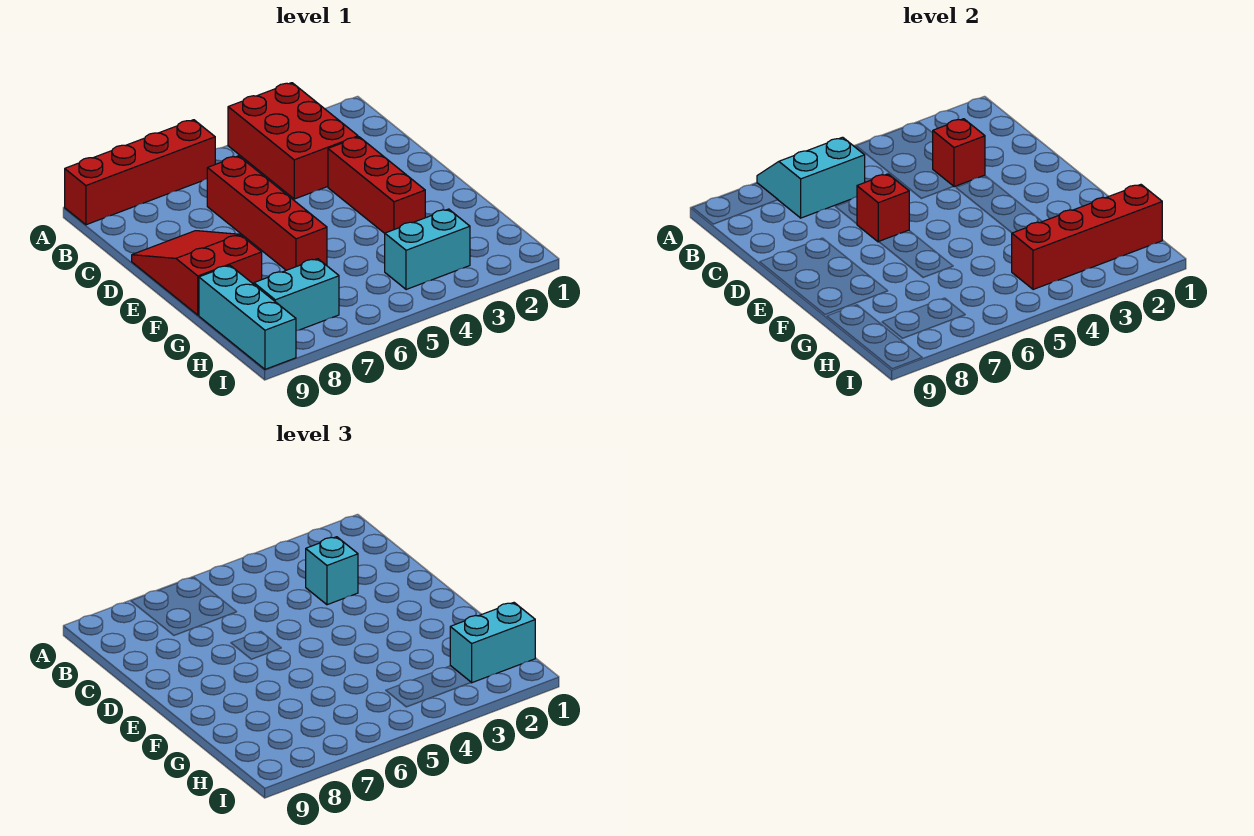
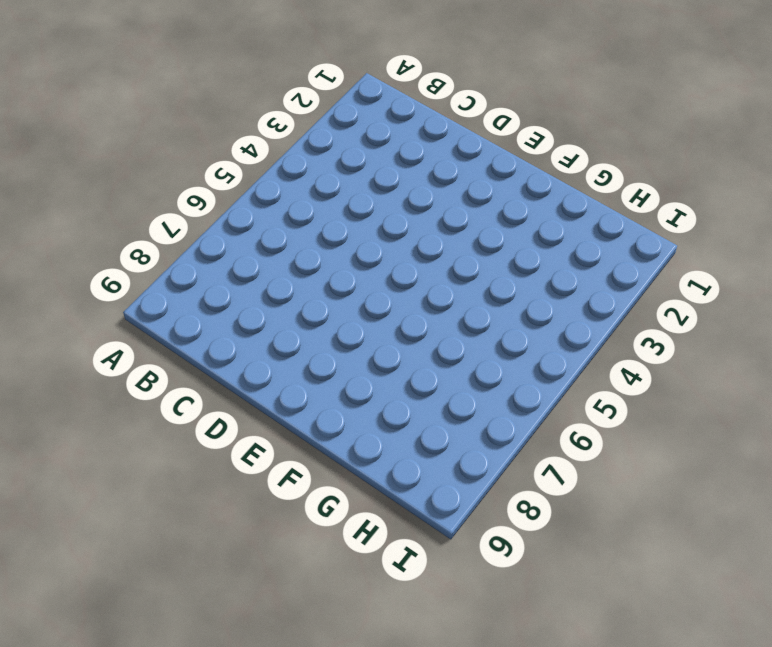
none -> red brick A3:C4 level 1
none -> red brick A6:A9 level 1
none -> red brick C6:F6 level 1

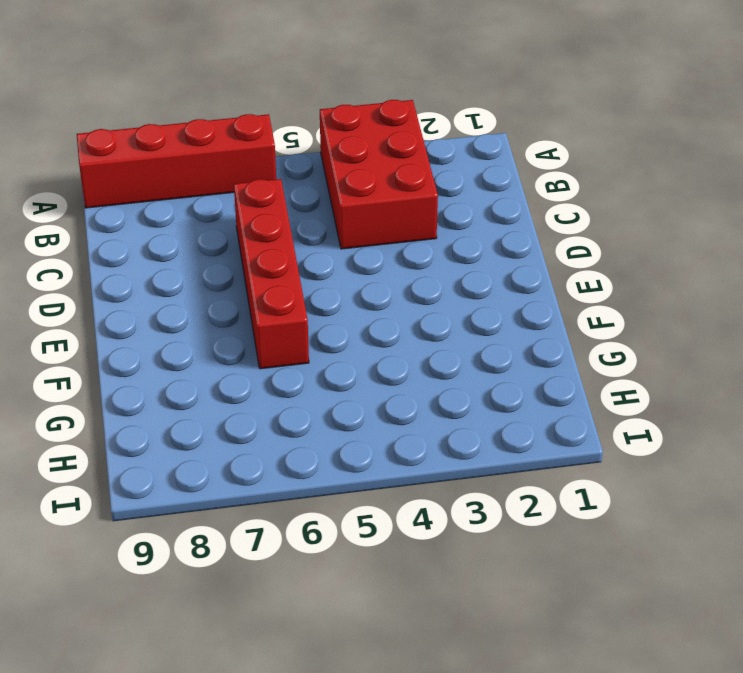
none -> red brick D3:F3 level 1
none -> red slope D8:F9 level 1 top F
none -> cyan brick G9:I9 level 1

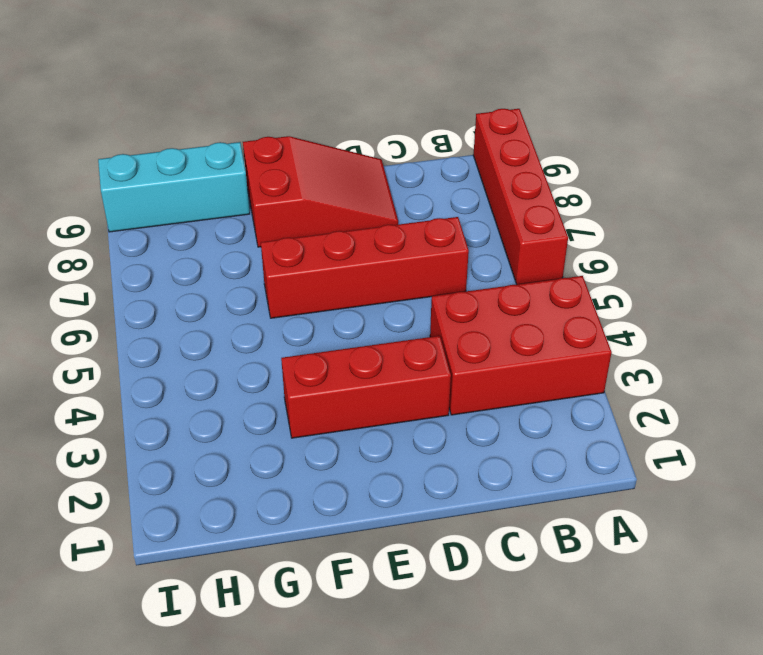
none -> cyan brick H3:H4 level 1
none -> cyan brick H7:H8 level 1
none -> cyan slope A6:B7 level 2 top B

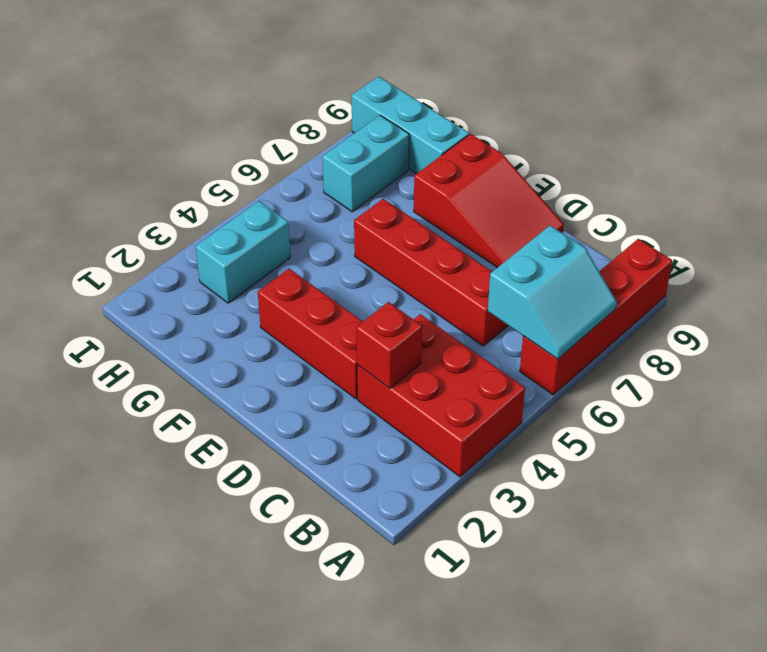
none -> red brick D6 level 2
none -> red brick H1:H4 level 2
none -> cyan brick C3 level 3

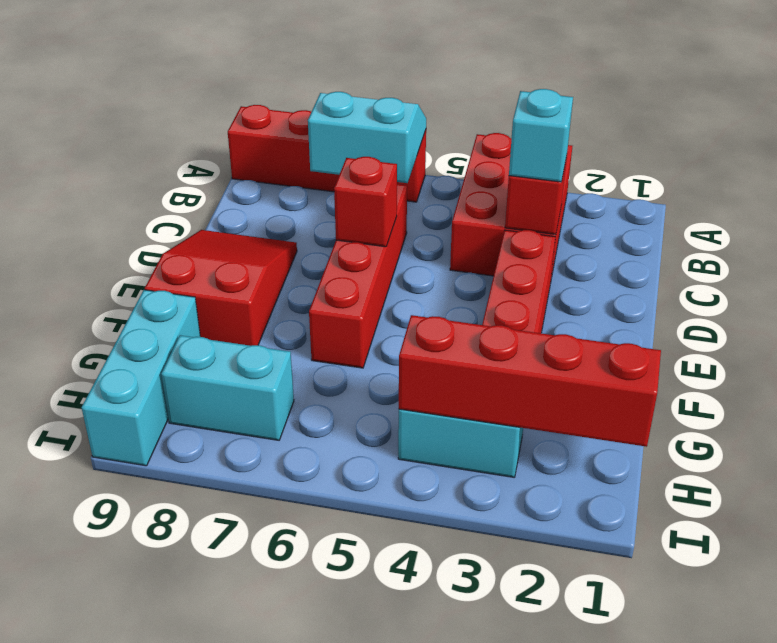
none -> cyan brick H1:H2 level 3

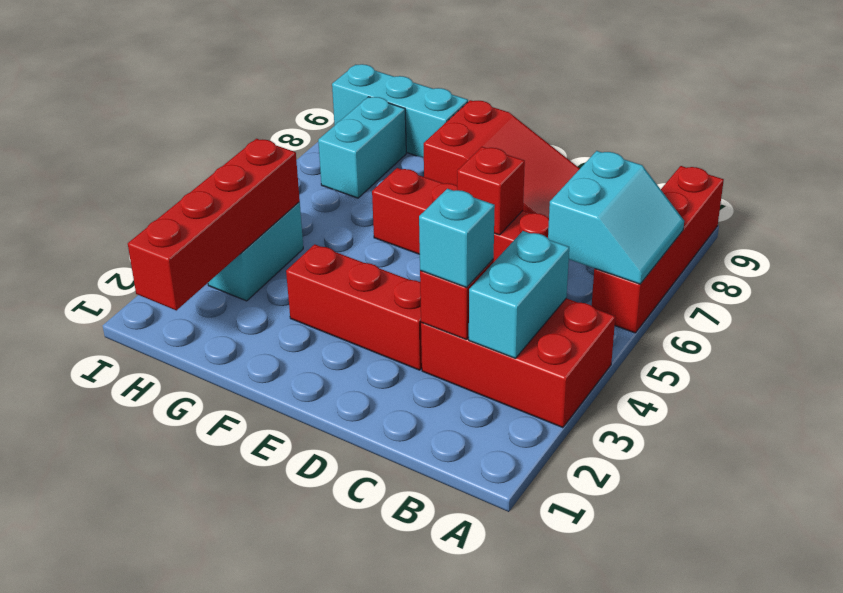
cyan brick B3:B4 level 2 -> cyan brick H1:H2 level 3

